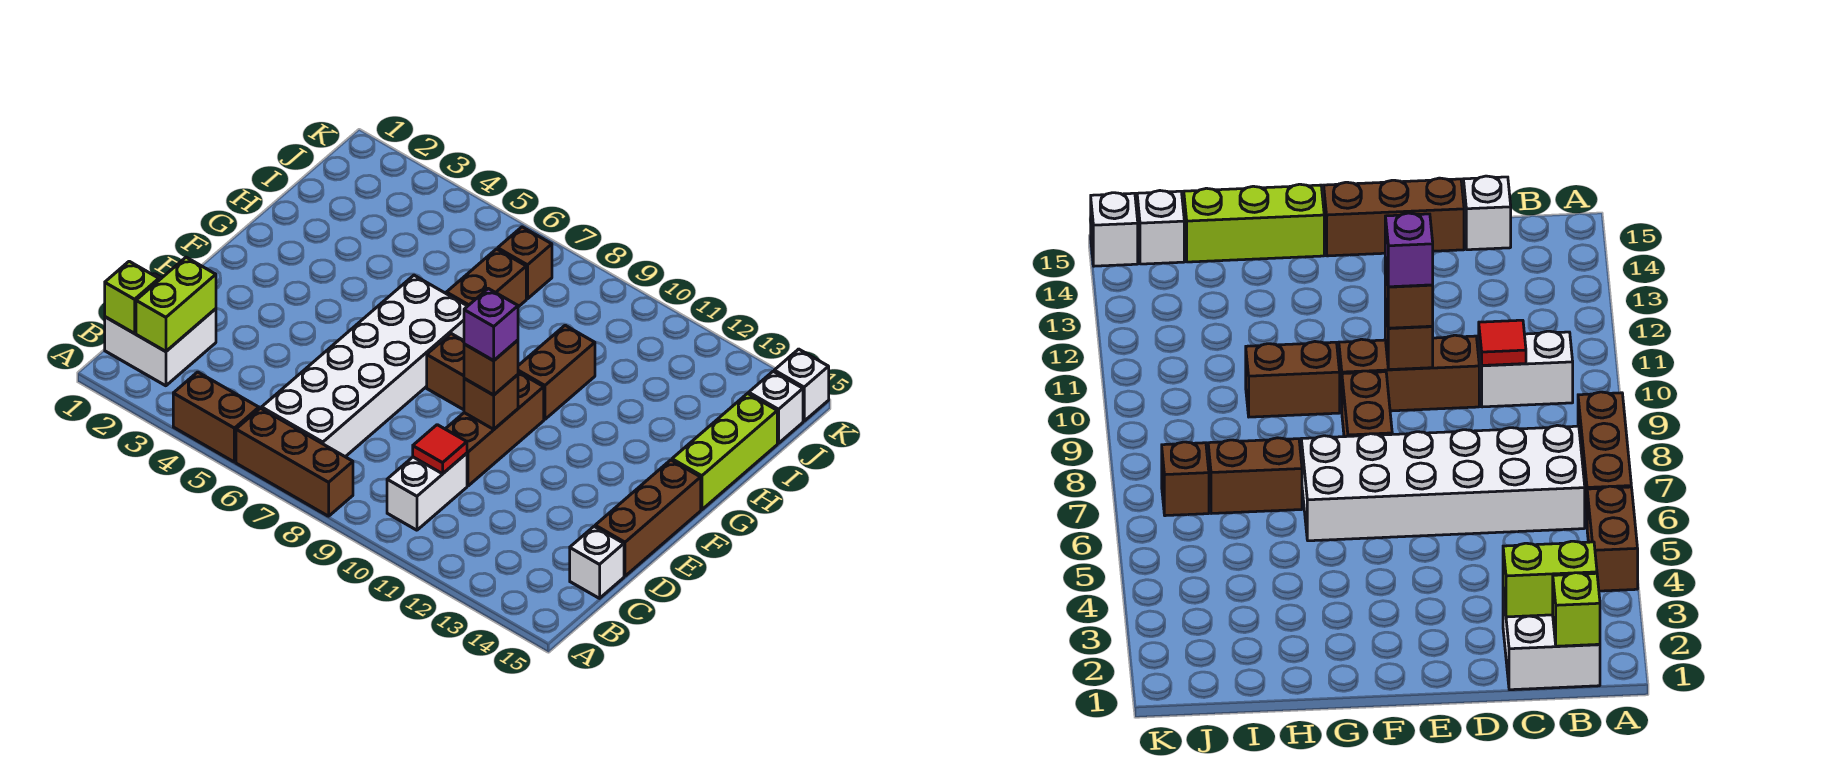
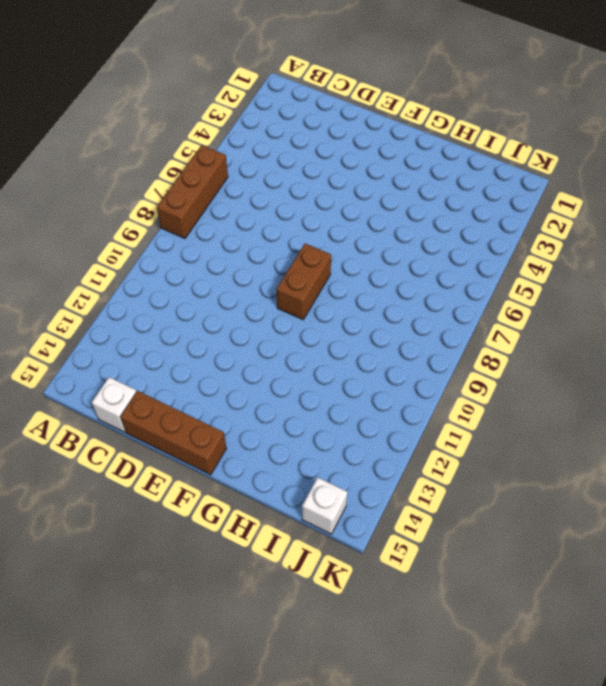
none -> brown brick A4:A5 level 1
none -> white brick B1:C2 level 1
none -> white brick B6:G7 level 1

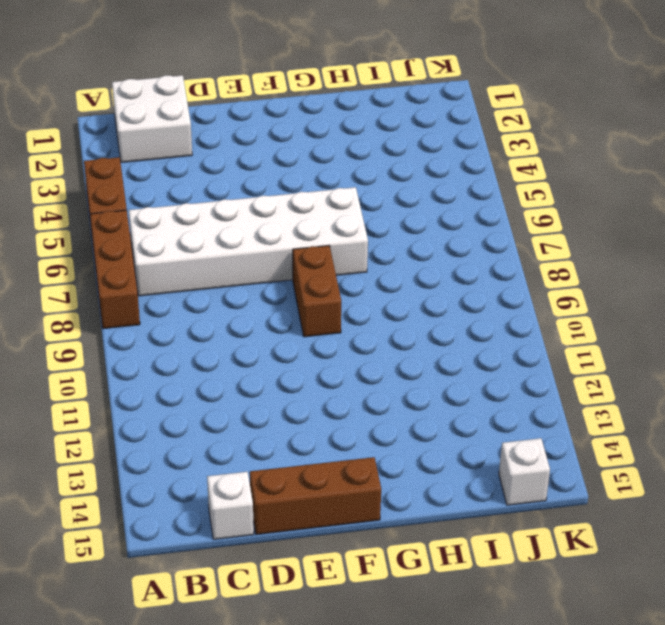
none -> white brick B10:C10 level 1
none -> brown brick D10:F10 level 1
none -> brown brick G10:H10 level 1

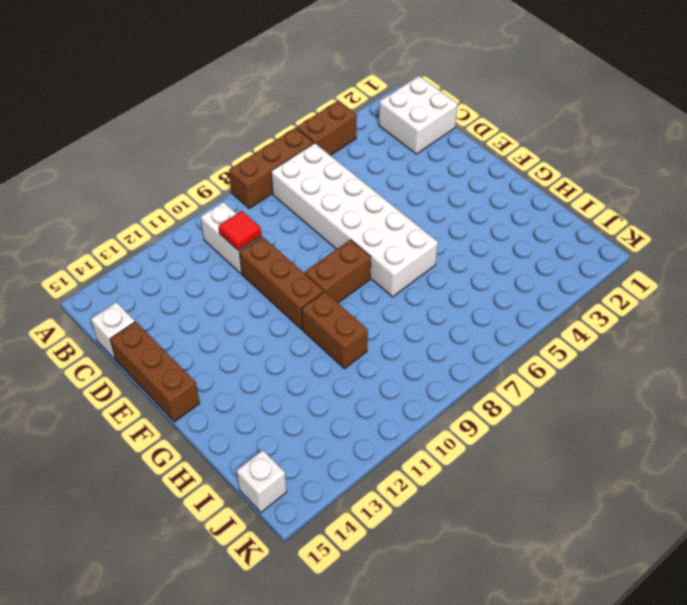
none -> lime brick G15:I15 level 1
none -> brown brick H7:I7 level 1
none -> brown brick J7 level 1

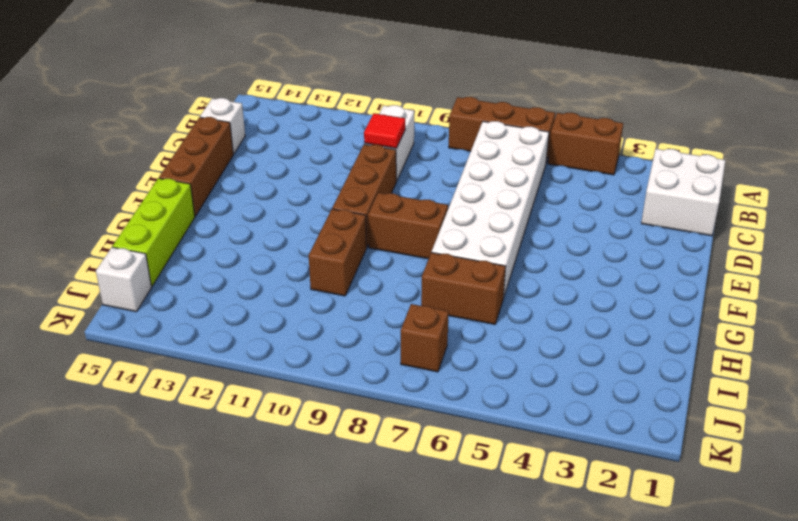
brown brick H6:H7 level 1 -> brown brick H7:I7 level 1
none -> white brick K15 level 1
none -> lime brick B1 level 2
none -> lime brick B2:C2 level 2

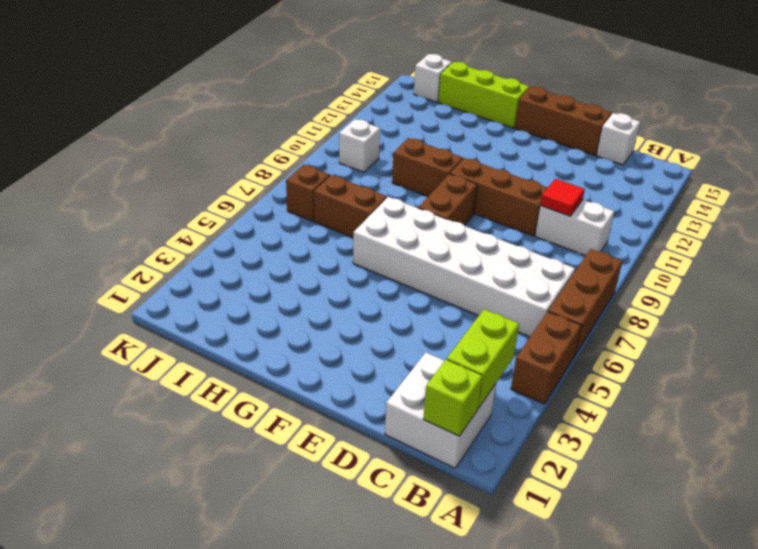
lime brick B2:B3 level 2 -> lime brick B2:C2 level 2
white brick J10 level 1 -> white brick K15 level 1
none -> brown brick E10 level 2
none -> brown brick E10 level 3
none -> purple brick E10 level 4

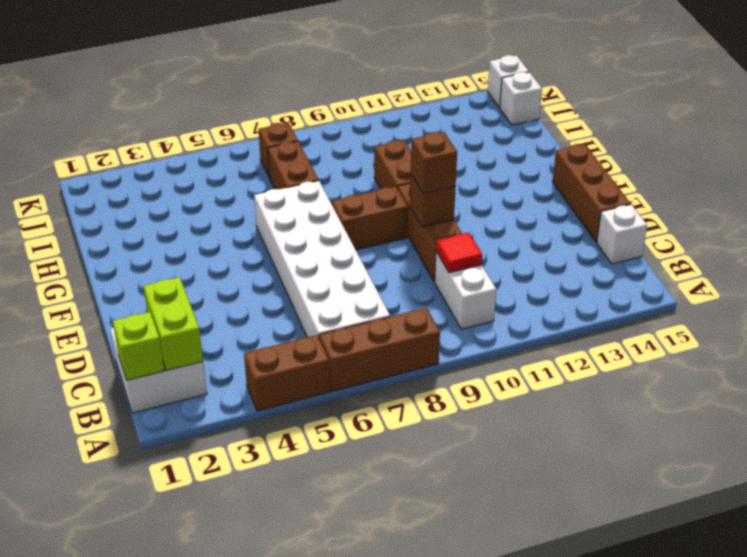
none -> lime brick G15:I15 level 1
none -> purple brick E10 level 4

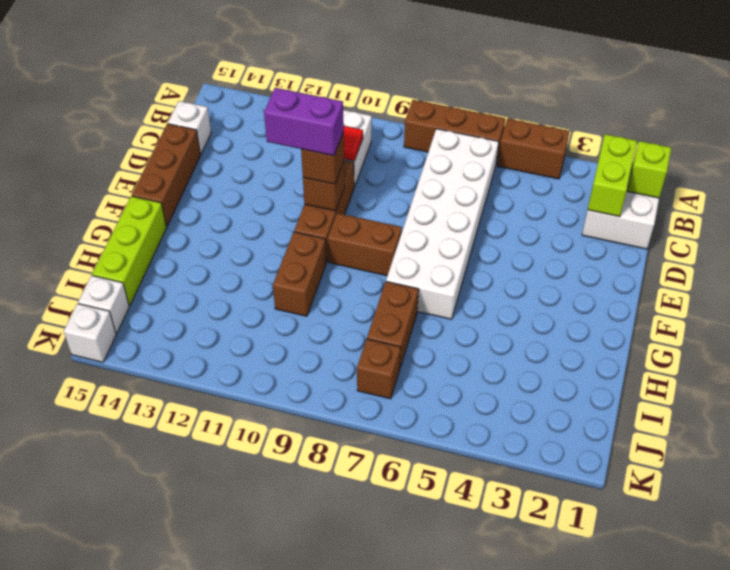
purple brick E10:E11 level 4 -> purple brick E10 level 4

